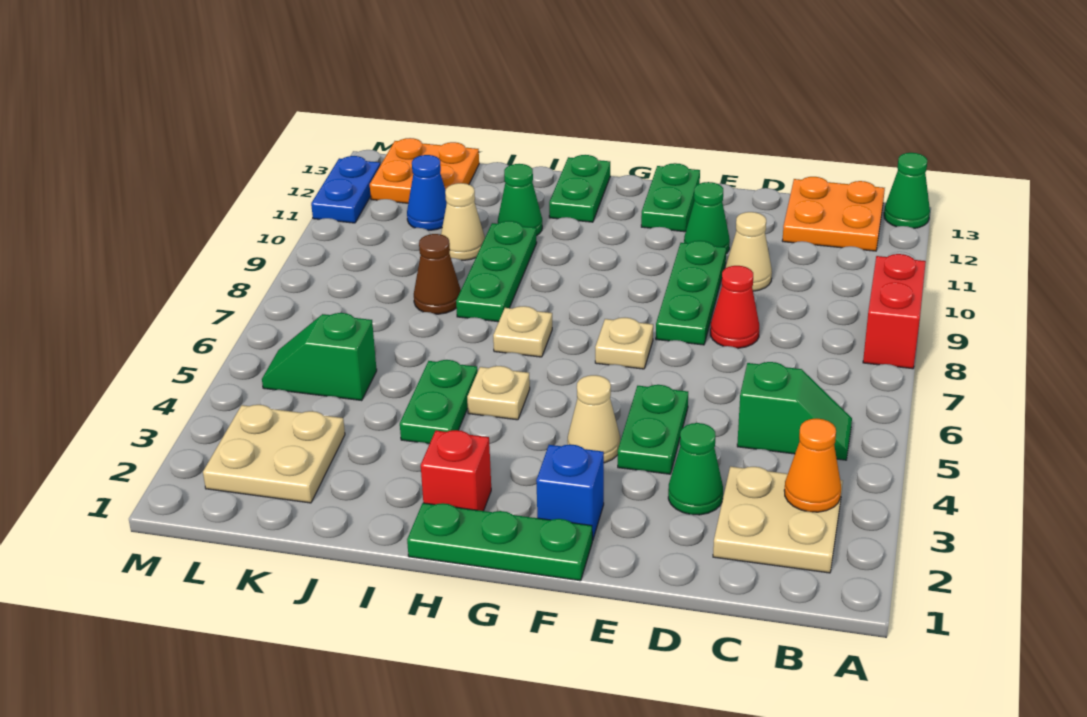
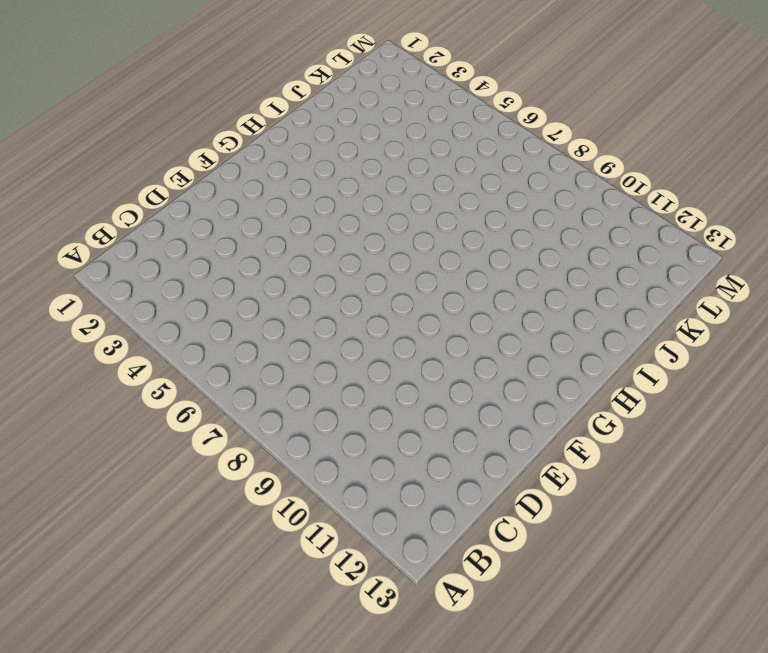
none -> red brick A8:A9 level 1
none -> green cone A13 level 1
none -> tan plate B2:C3 level 1
none -> green slope B5:C5 level 1 top C

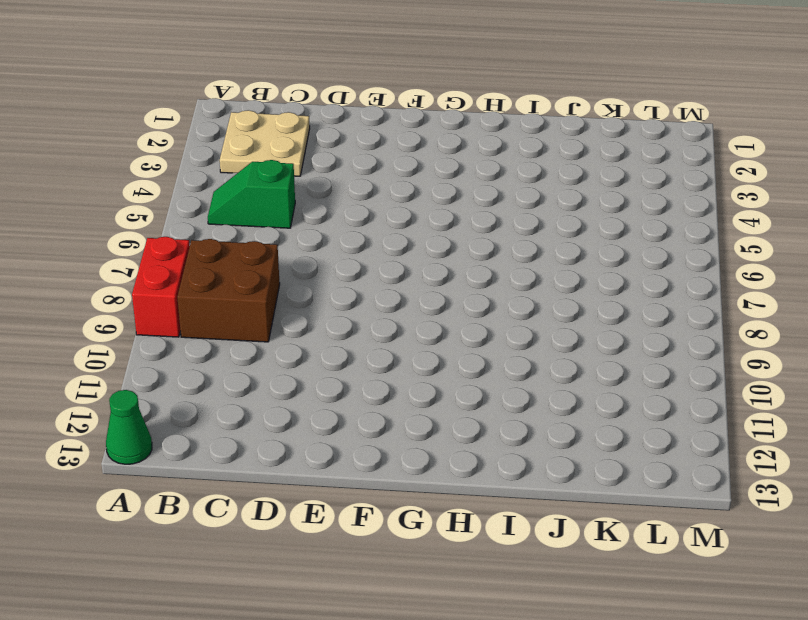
brown brick B8:C9 level 1 -> none
none -> orange plate B12:C13 level 1
none -> green cone D3 level 1
none -> red cone D8 level 1
none -> tan cone D10 level 1

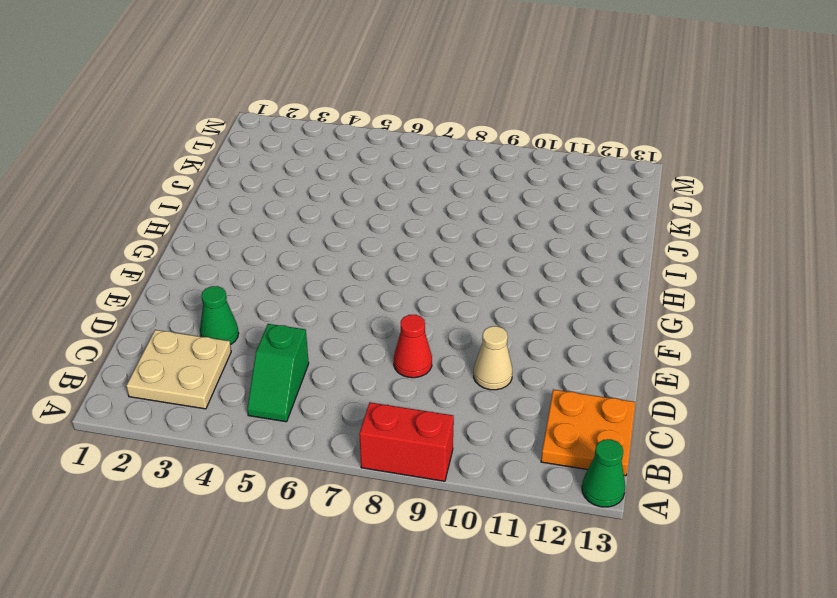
none -> green plate E4:E5 level 1
none -> green plate E8:E10 level 1
none -> green cone E11 level 1
none -> green plate F1:H1 level 1

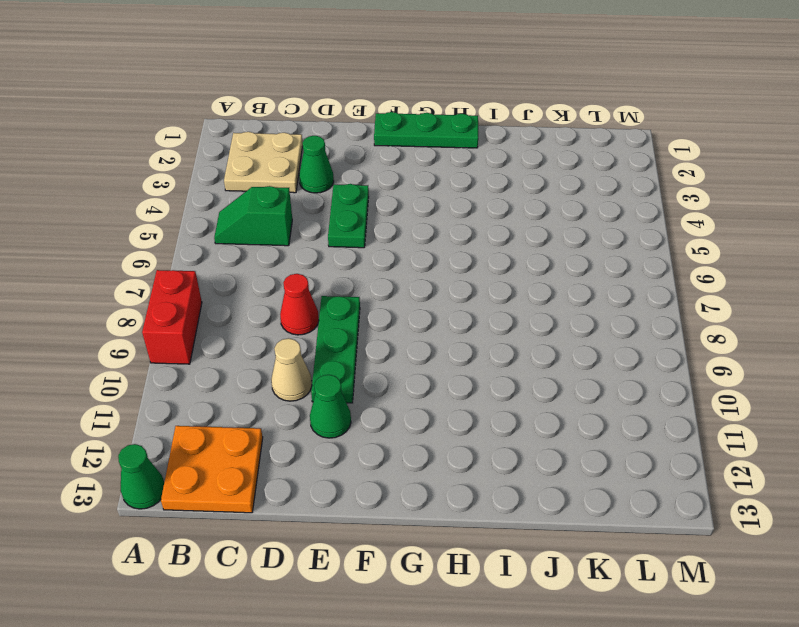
none -> blue brick F2 level 1
none -> tan cone F4 level 1
none -> tan plate F7 level 1
none -> green plate F12:F13 level 1

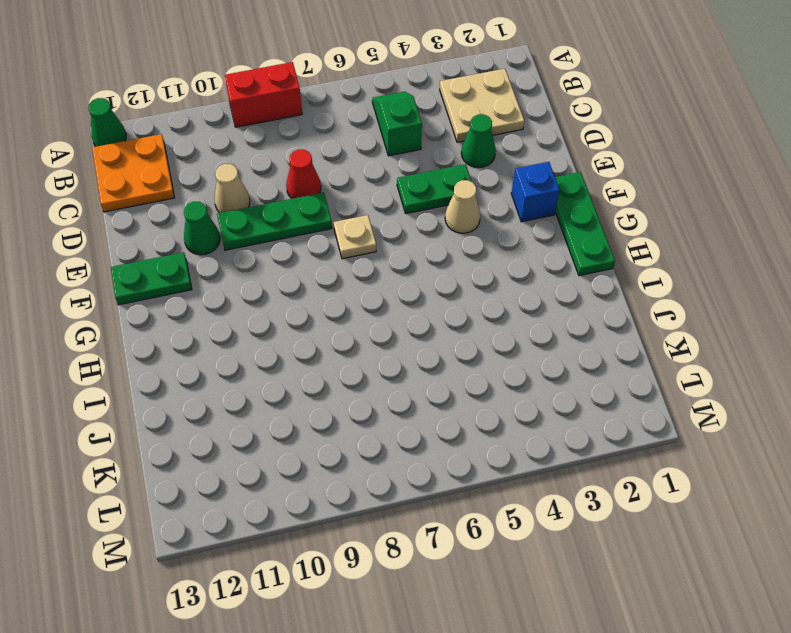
none -> red brick H2 level 1
none -> tan plate H5 level 1
none -> tan plate H7 level 1
none -> green plate H12:H13 level 1

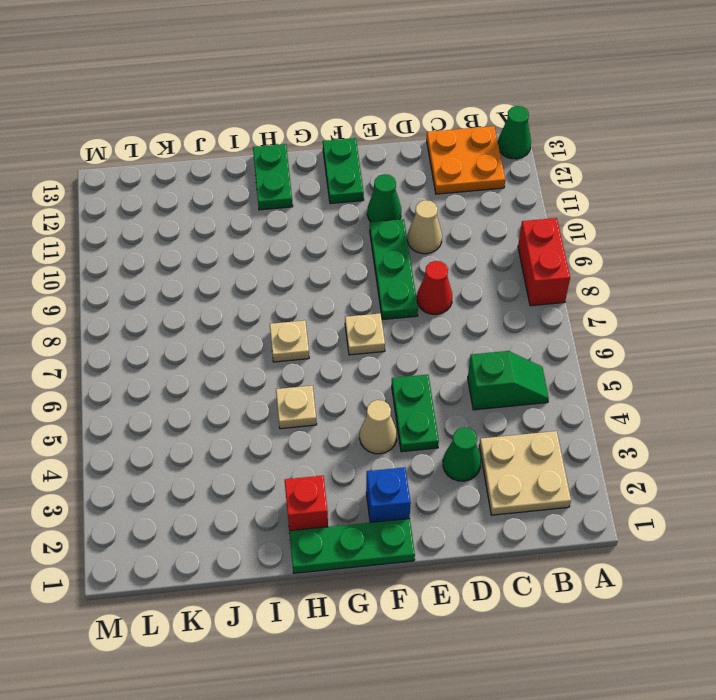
none -> green plate I4:I5 level 1
none -> green plate I8:I10 level 1
none -> green cone I11 level 1
none -> brown cone J8 level 1

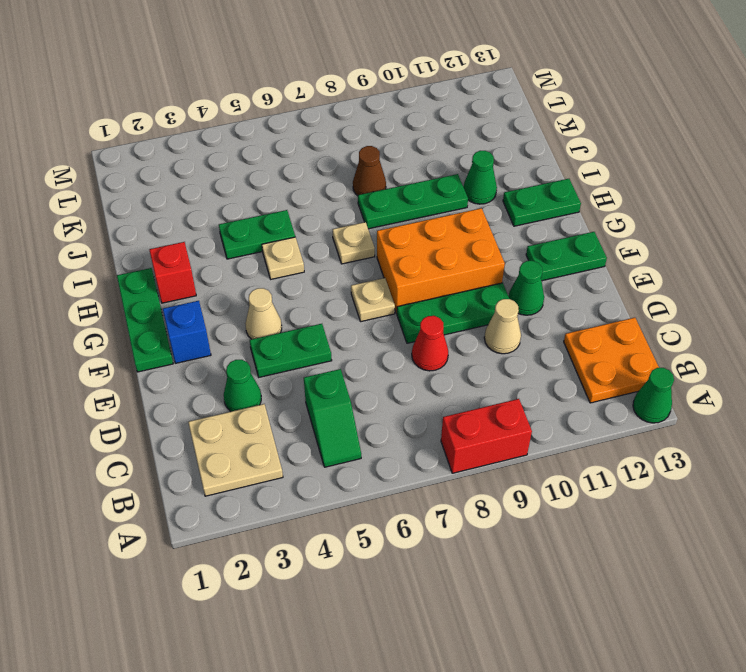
orange brick F8:G10 level 1 -> none
none -> tan cone J10 level 1
none -> tan plate K2:L3 level 1
none -> green slope K5:L5 level 1 top K
none -> blue cone K11 level 1

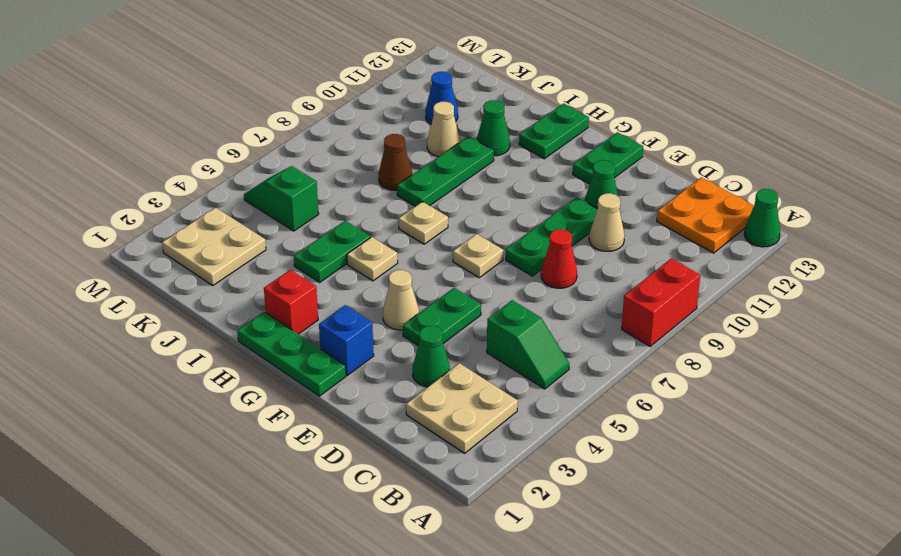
none -> orange plate K12:L13 level 1
none -> blue plate M11:M12 level 1
none -> orange cone B3 level 2

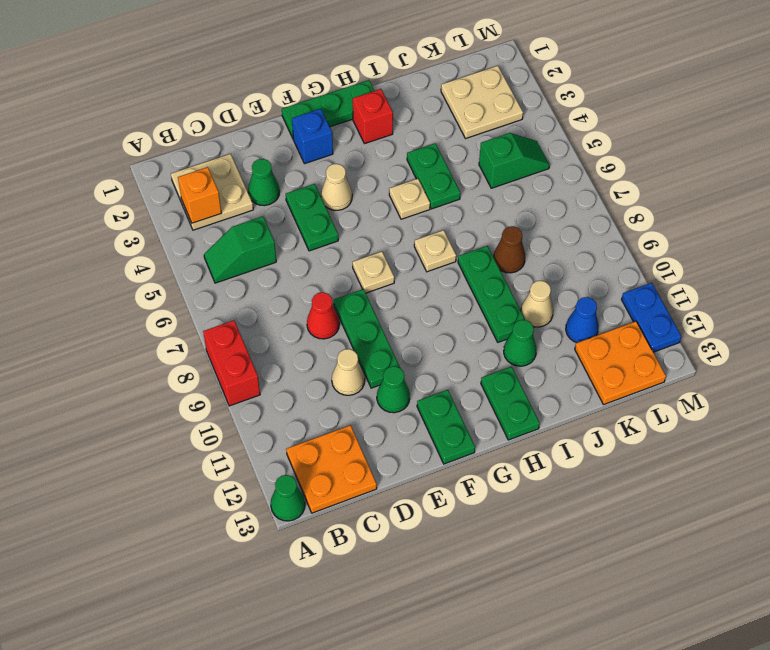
orange brick B3 level 2 -> orange cone B3 level 2

